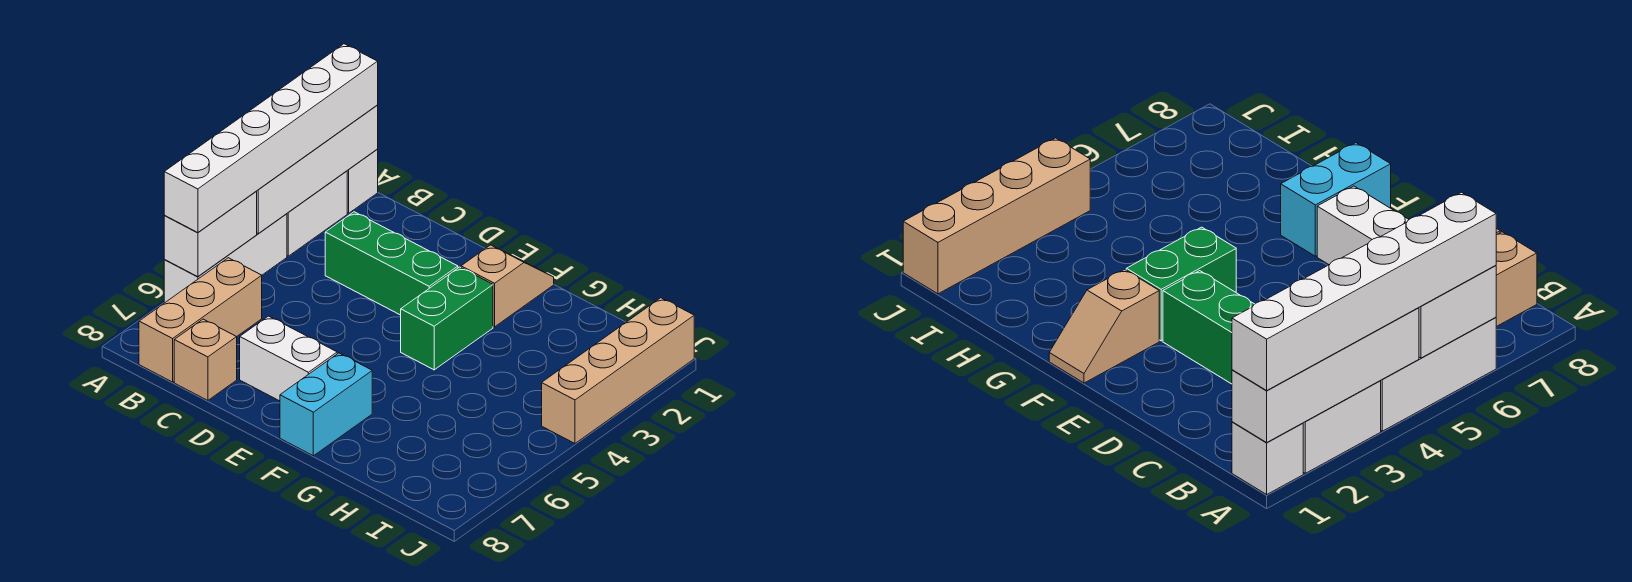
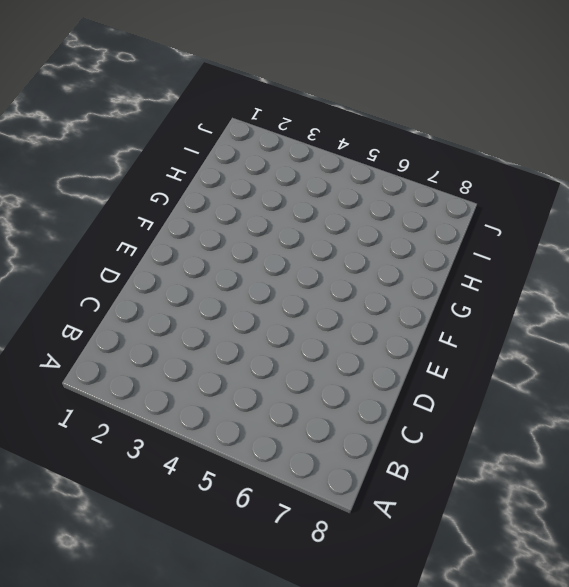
none -> white brick A1 level 1
none -> white brick A2:A3 level 1
none -> white brick A4:A6 level 1

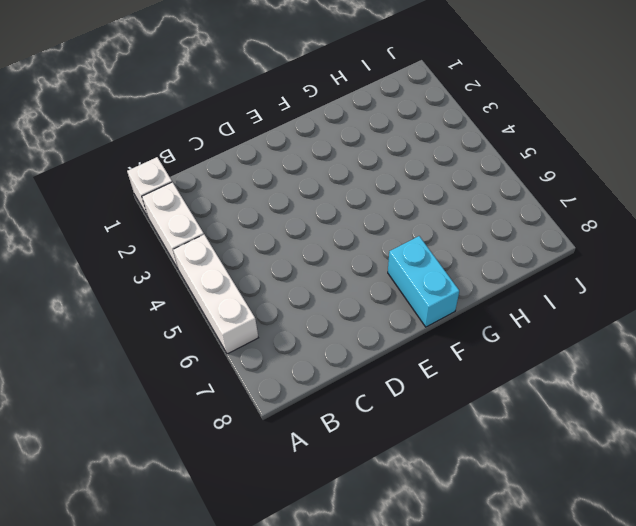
none -> tan brick B6:B8 level 1
none -> green brick C3:E3 level 1
none -> tan brick C8 level 1

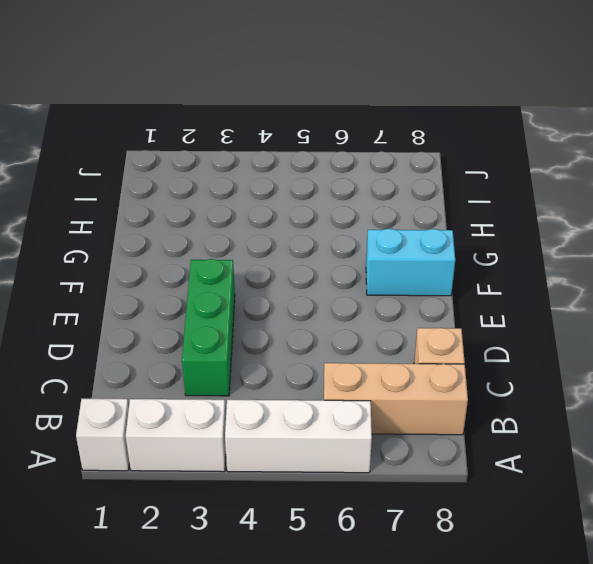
none -> white brick D7:E7 level 1
none -> tan slope F1:F2 level 1 top 2
none -> green brick F3:F4 level 1

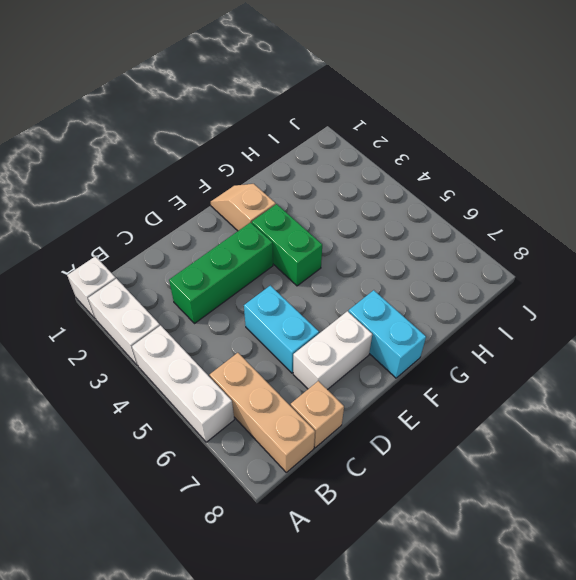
cyan brick D5:D6 level 1 -> none
none -> tan brick J1:J4 level 1
none -> white brick A1:A4 level 2
none -> white brick A5:A6 level 2

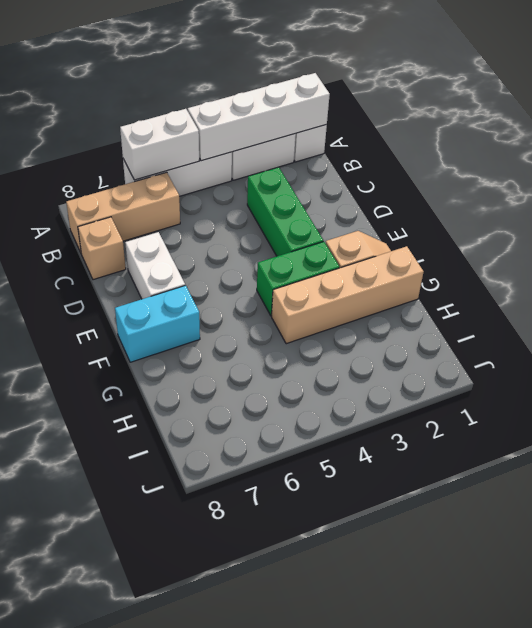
tan brick G1:G4 level 1 -> tan brick J1:J4 level 1
none -> white brick A1:A6 level 3

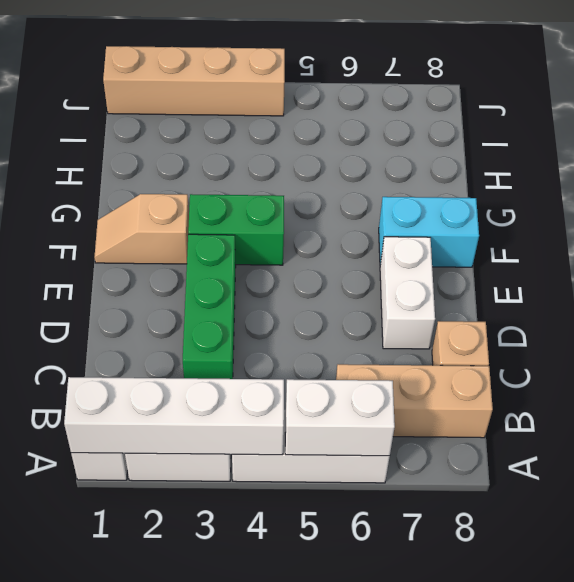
none -> white brick A1:A6 level 3

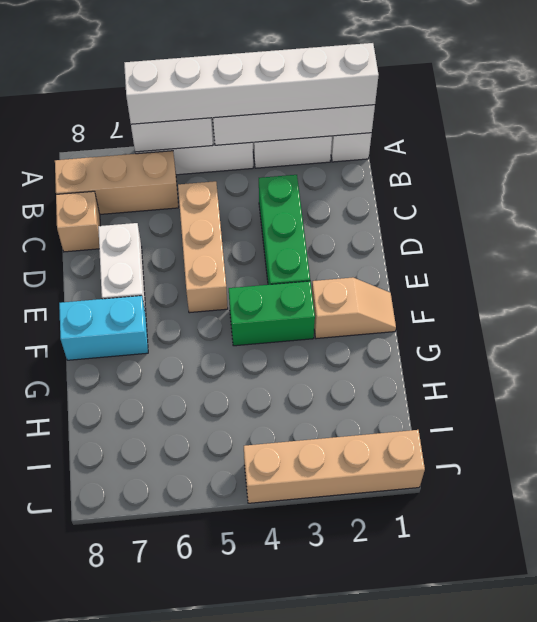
tan brick C5:E5 level 1 -> none

